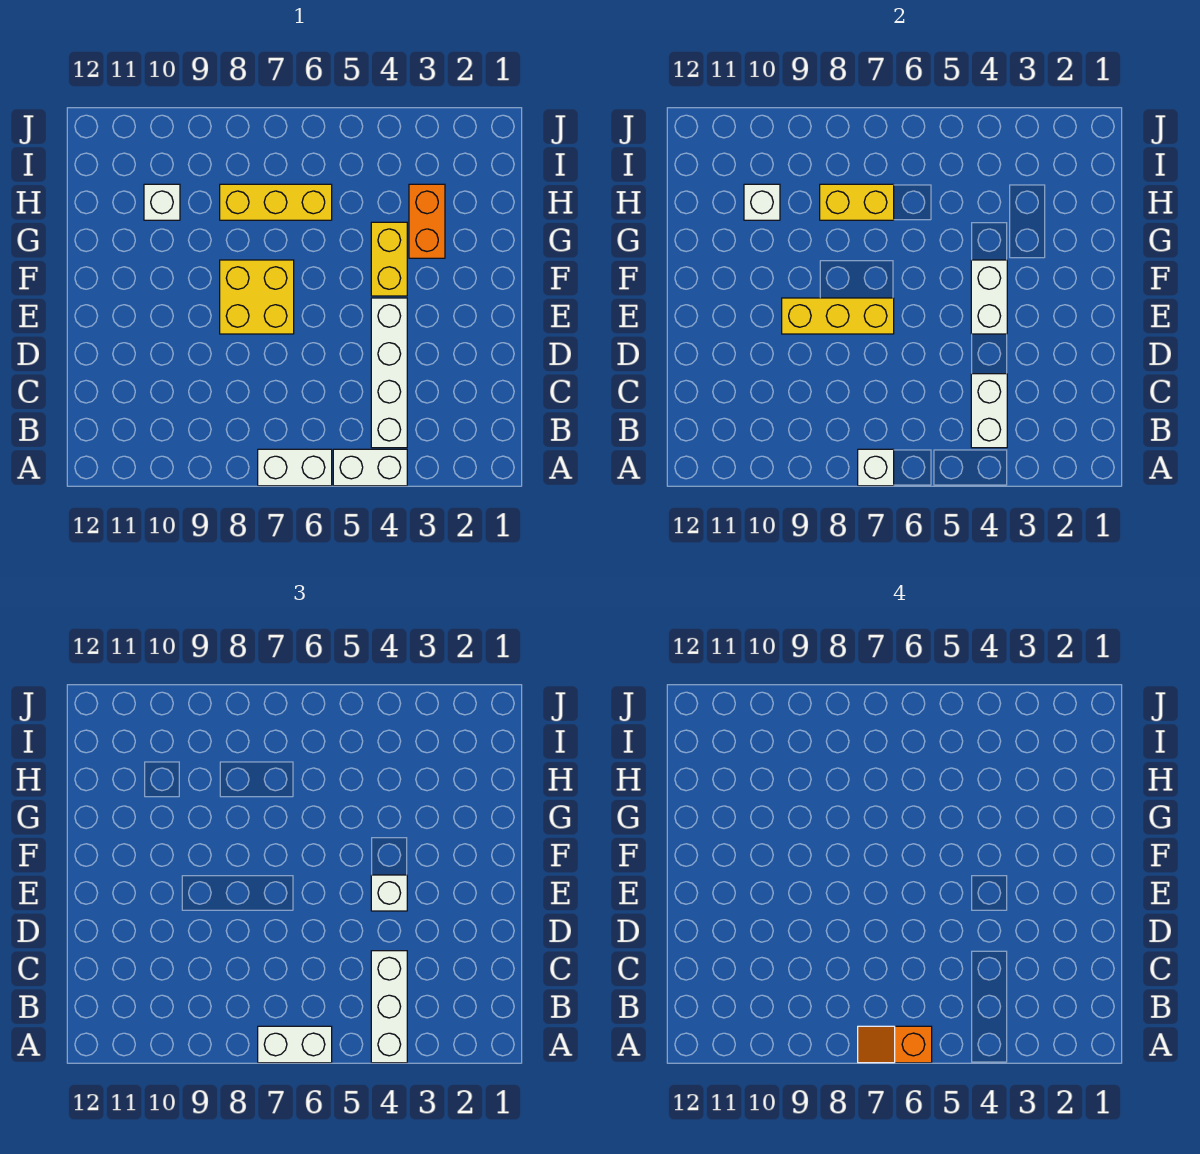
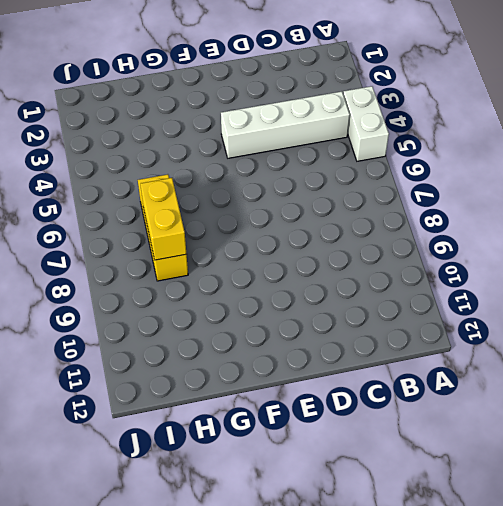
none -> white brick A6:A7 level 1
none -> yellow brick E7:F8 level 1
none -> yellow brick F4:G4 level 1

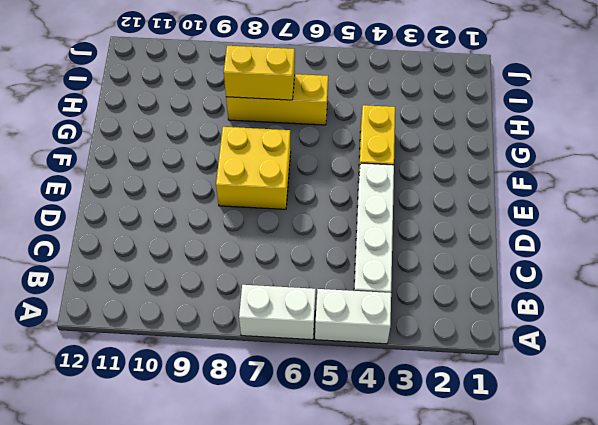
none -> orange brick G3:H3 level 1
none -> white brick H10 level 1
none -> white brick A7 level 2

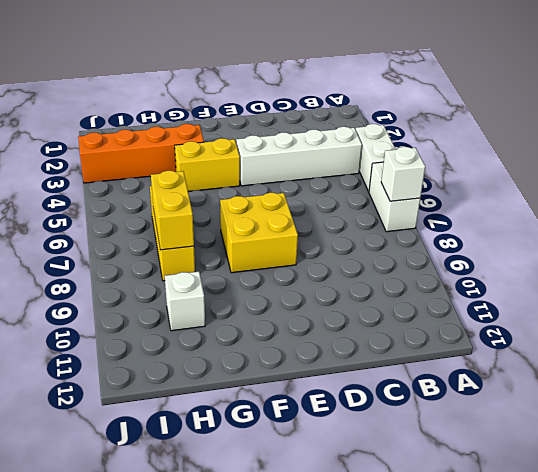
orange brick G3:J3 level 1 -> orange brick G3:H3 level 1
none -> white brick B4:C4 level 2
none -> white brick E4:F4 level 2
none -> yellow brick E7:E9 level 2

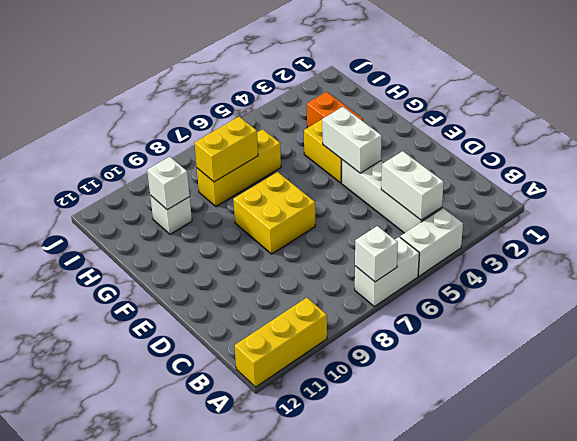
yellow brick A10:A12 level 1 -> yellow brick E7:E9 level 2
none -> white brick A4:C4 level 3
none -> white brick A6:A7 level 3
none -> white brick E4 level 3

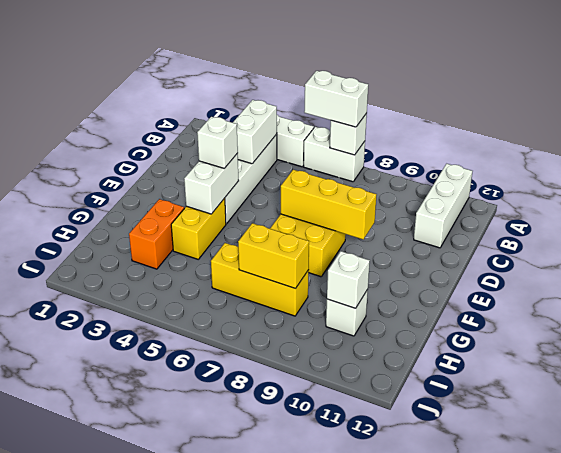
white brick A11:C11 level 1 -> white brick A4:C4 level 3
none -> orange slope A6:A7 level 4 top 6

